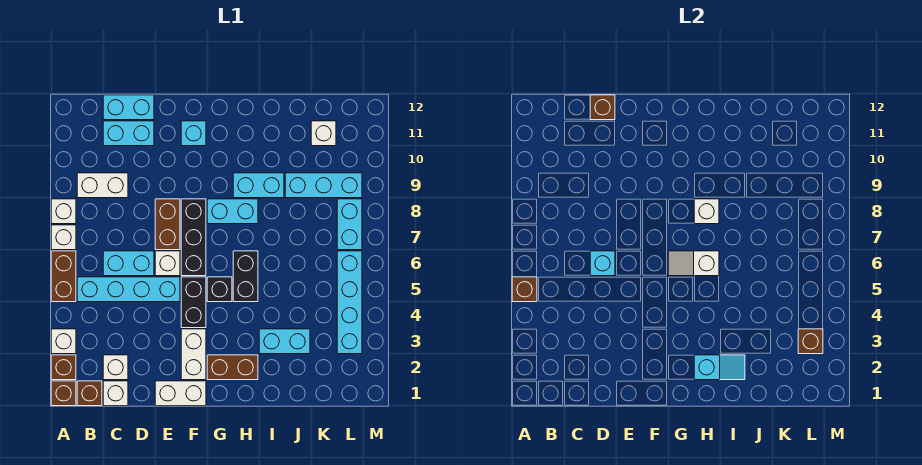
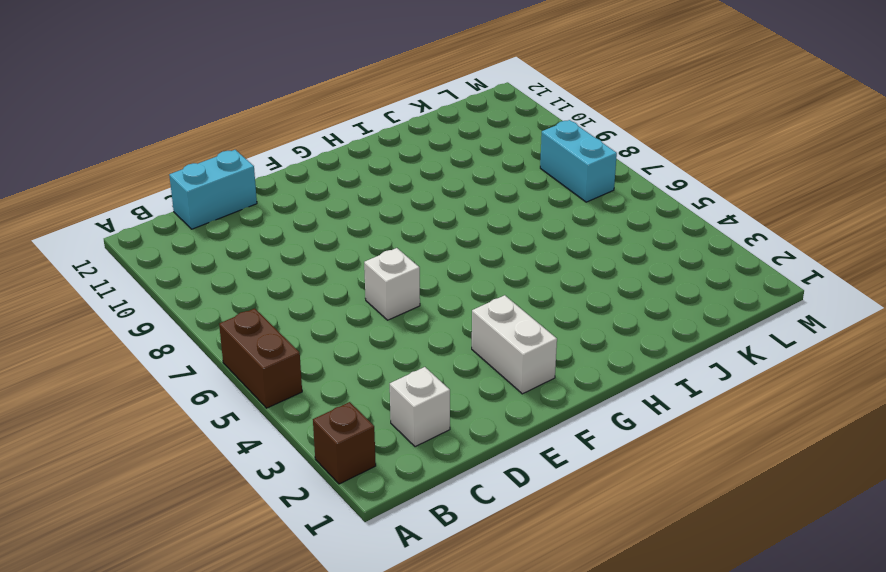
none -> brown brick A1 level 1
none -> white brick A3 level 1
none -> white brick A7 level 1
none -> white brick A8 level 1

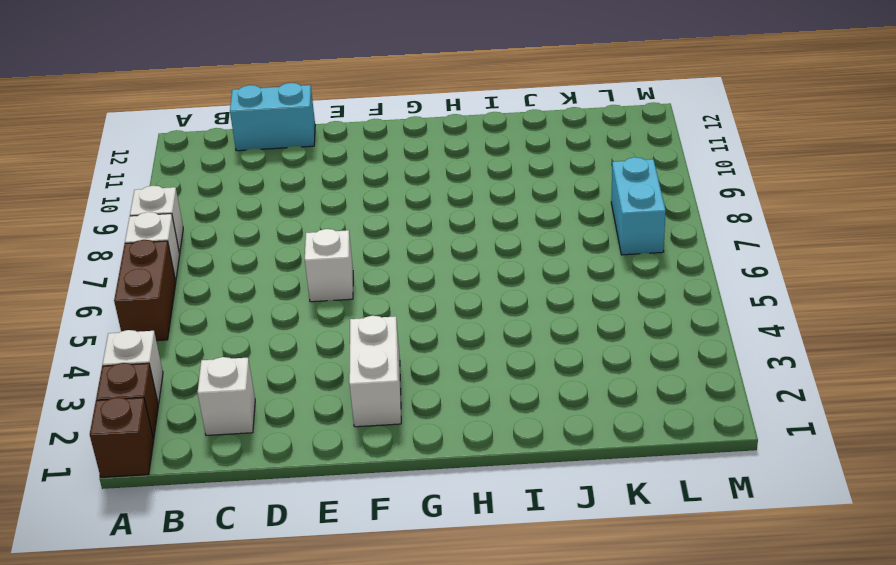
none -> brown brick B1 level 1
none -> cyan brick B5:E5 level 1
none -> white brick B9:C9 level 1
none -> white brick C1 level 1

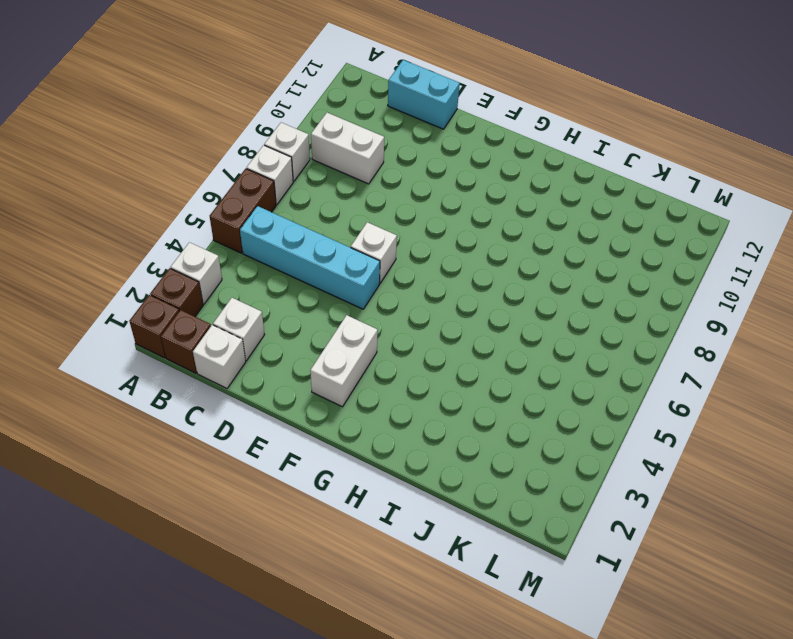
none -> cyan brick C6:D6 level 1
none -> cyan brick C11:D11 level 1
none -> white brick E1:F1 level 1
none -> brown brick E7:E8 level 1

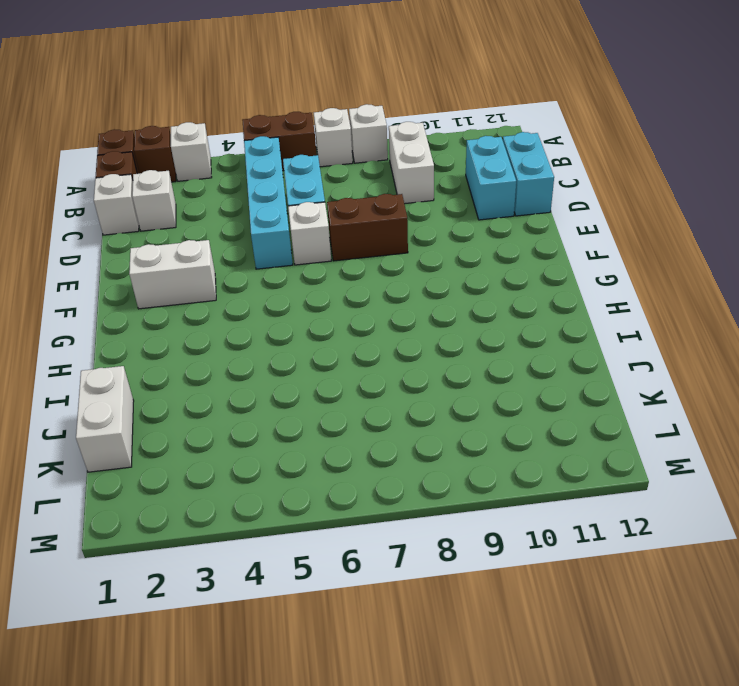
white brick J1:K1 level 1 -> white brick E1:F1 level 1
none -> black brick F4:F5 level 1
none -> black brick F6:F8 level 1
none -> cyan brick F11 level 1
none -> brown brick G2:H2 level 1

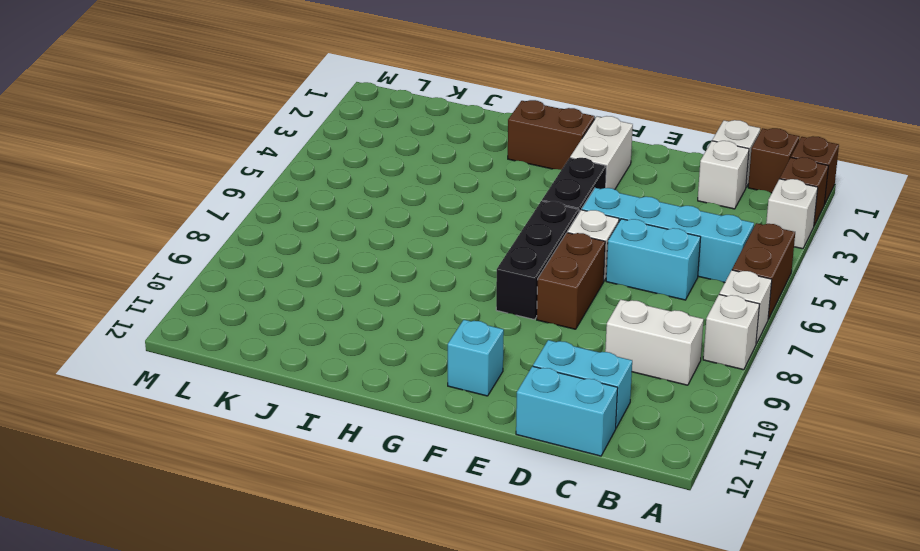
none -> white brick E1:F1 level 1
none -> black brick G5 level 1
none -> cyan brick G8:H8 level 1
none -> black brick H5:H6 level 1

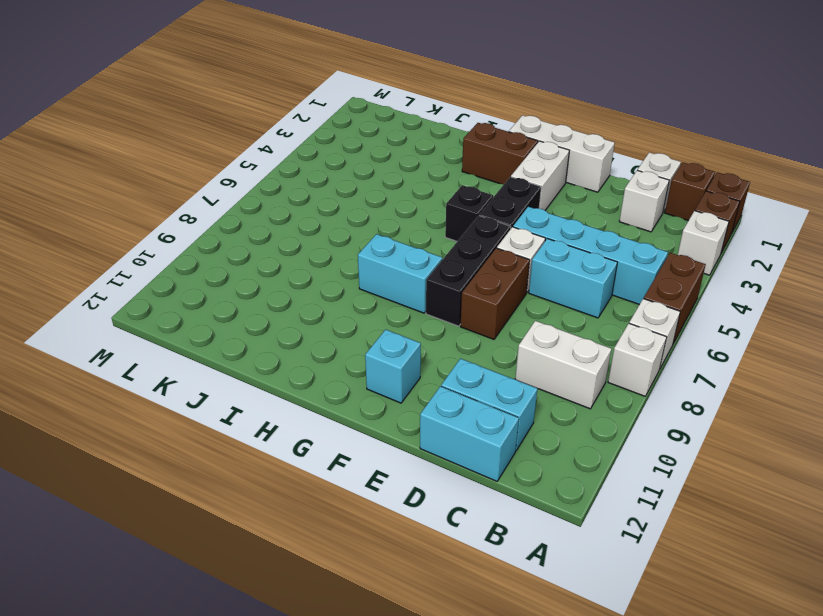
white brick E1:G1 level 1 -> white brick E1:F1 level 1
none -> black brick H5:H6 level 1
none -> cyan brick H9:I9 level 1
none -> cyan brick I3:J3 level 1
none -> cyan brick J9:L9 level 1

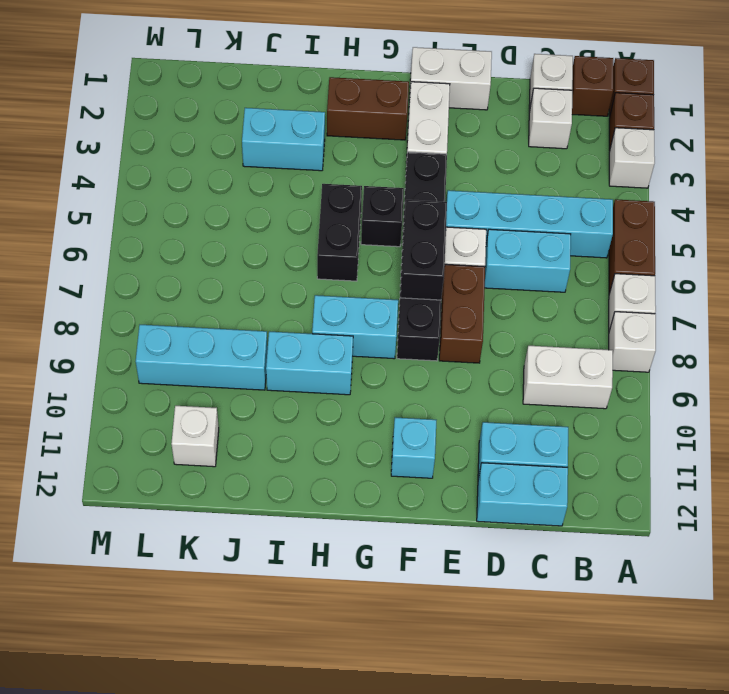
black brick F6:F7 level 2 -> none
none -> cyan brick L3:L6 level 1
none -> cyan brick L7:L8 level 1
none -> brown brick A5 level 2
none -> cyan brick D6 level 2

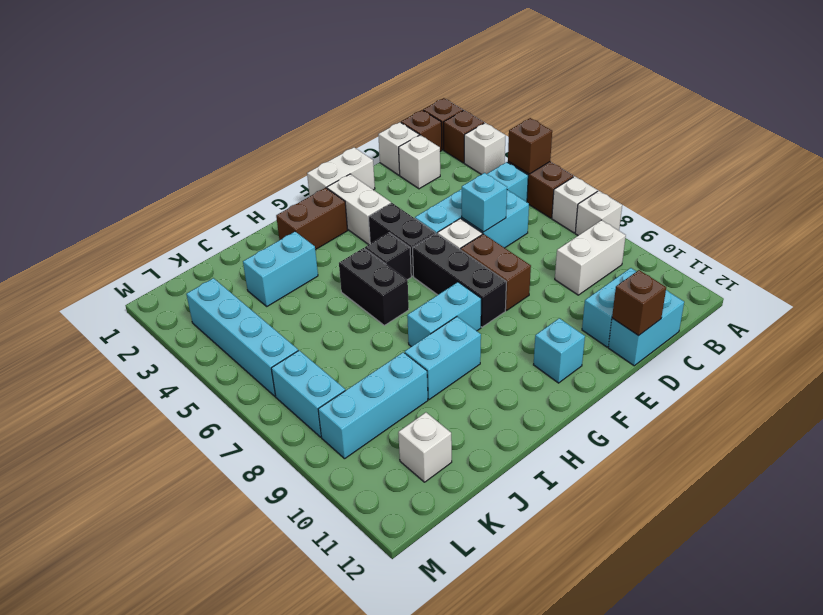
none -> white slope G6:H6 level 2 top H
none -> cyan slope H2:I2 level 2 top H
none -> white brick H8 level 2
none -> brown brick L3 level 2

